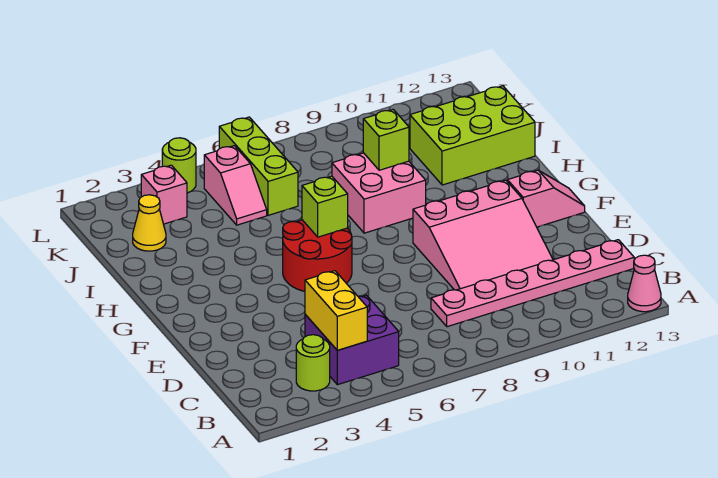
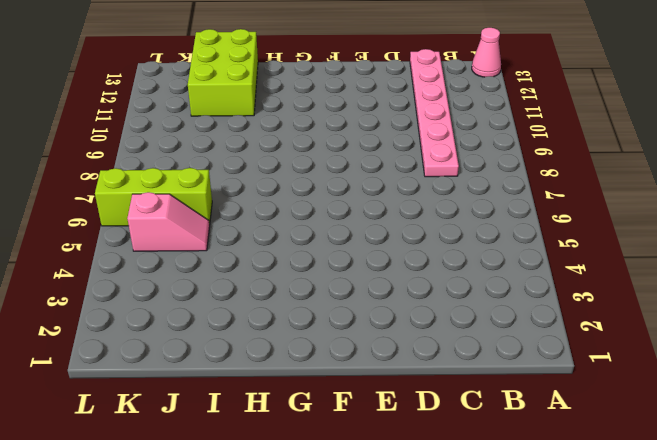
none -> lime round brick B3 level 1
none -> purple brick B4:C5 level 1
none -> pink slope D9:F11 level 1 top F

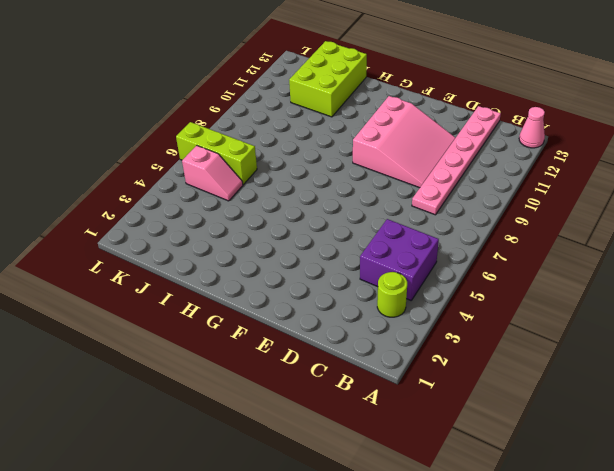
none -> red round brick F5:G6 level 1
none -> pink slope F12:F13 level 1 top 12
none -> pink brick H8:I9 level 1

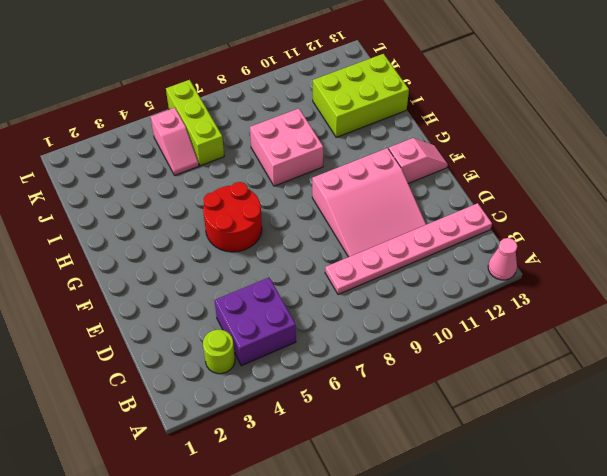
none -> yellow cone J2 level 1
none -> pink brick K3 level 1
none -> lime round brick L4 level 1

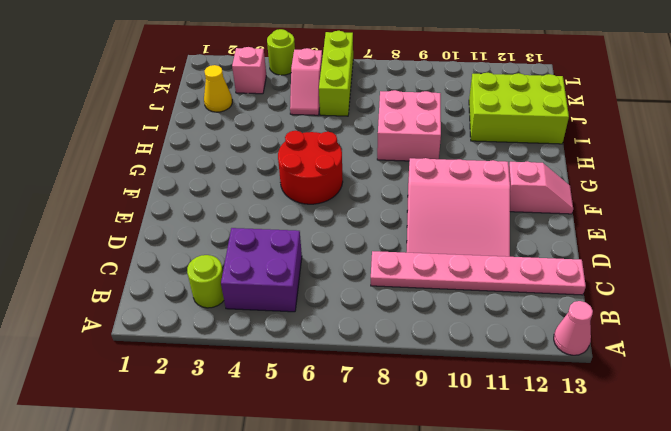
none -> yellow brick B4:C4 level 2
none -> lime brick G6 level 2
none -> lime brick I9 level 2

